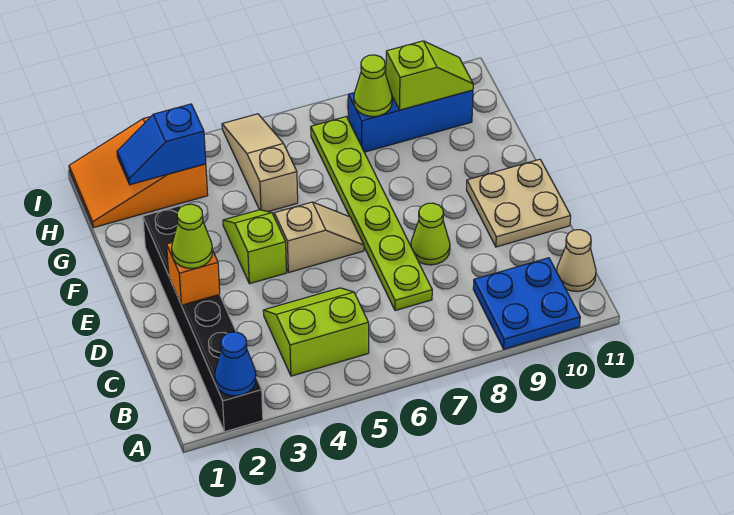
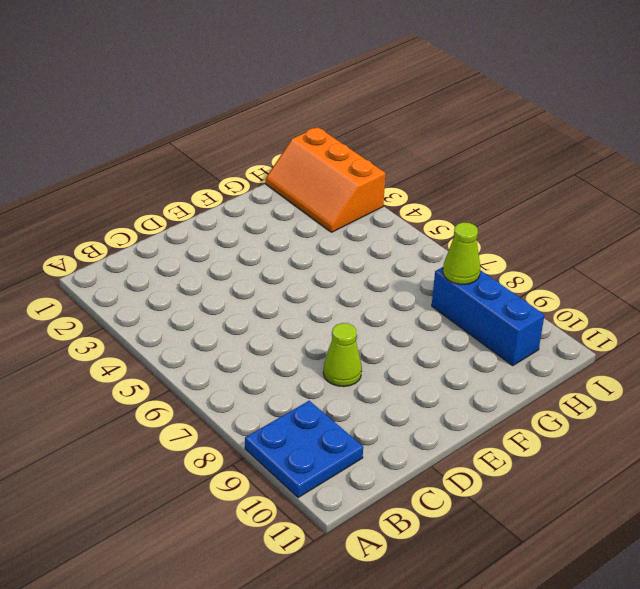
orange slope H1:I3 level 1 top I -> orange slope H1:I3 level 1 top 3
none -> black brick A2:F2 level 1
none -> lime slope B4:C5 level 1 top B
none -> tan cone B11 level 1

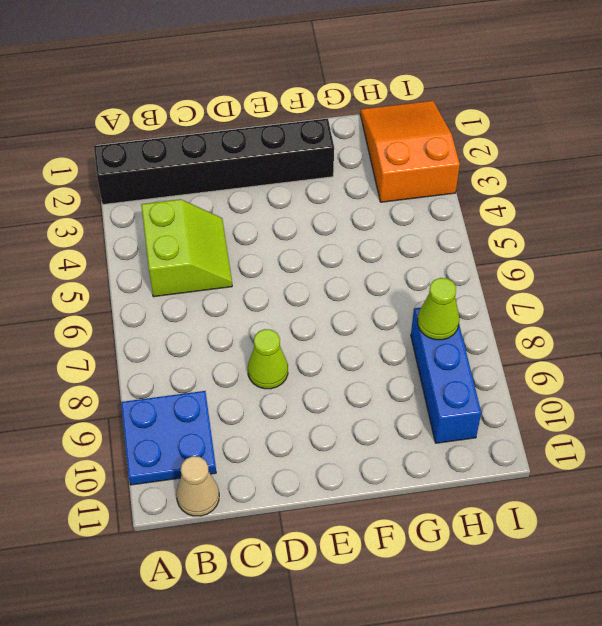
none -> lime plate C7:H7 level 1
none -> tan plate D10:E11 level 1
none -> lime slope E4:F4 level 1 top E

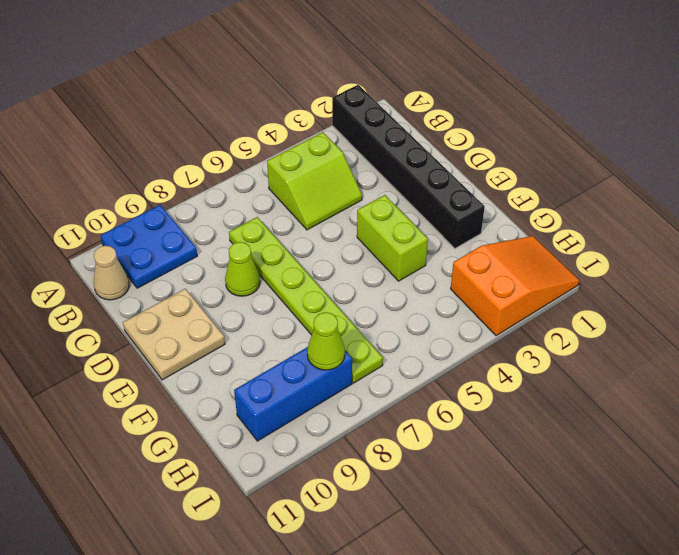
lime brick E4:F4 level 1 -> lime slope E4:F4 level 1 top E
none -> tan slope E5:E6 level 1 top 5
none -> tan slope G5:I5 level 1 top G
none -> blue cone A2 level 2

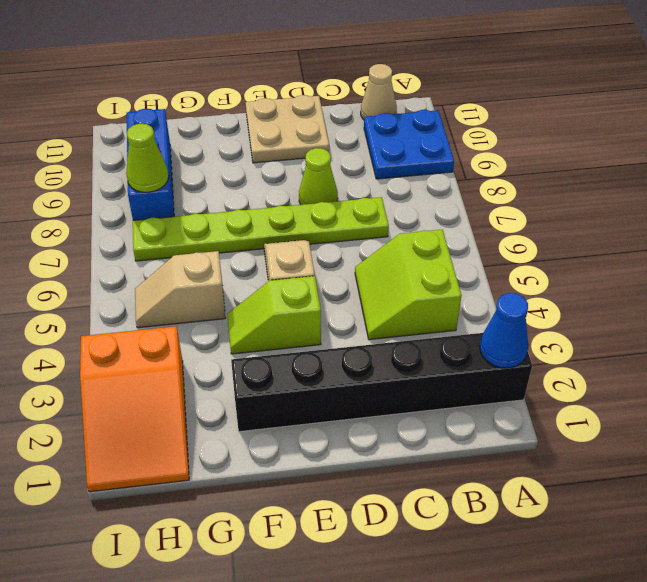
tan slope G5:H5 level 1 top G -> tan slope G5:I5 level 1 top G
none -> orange brick D2 level 2
none -> blue slope H2:H3 level 2 top 3
none -> lime slope H9:H10 level 2 top 9

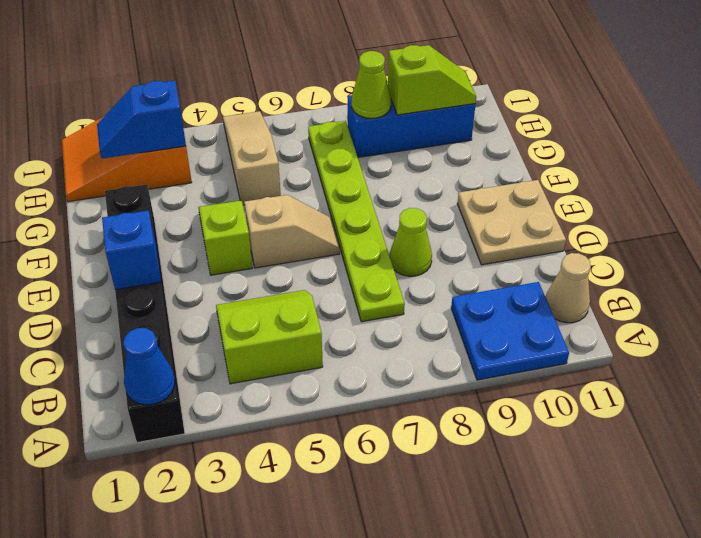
blue brick D2 level 2 -> orange brick D2 level 2
none -> lime cone D2 level 3

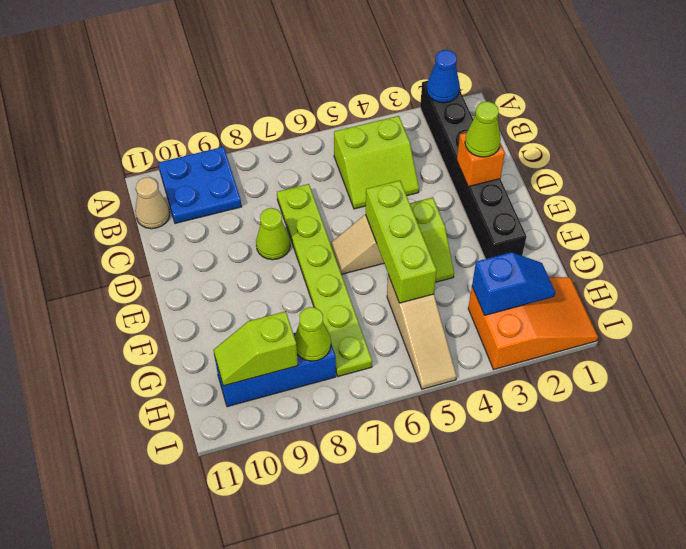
lime brick E5:G5 level 2 -> none
none -> tan plate D10:E11 level 1

